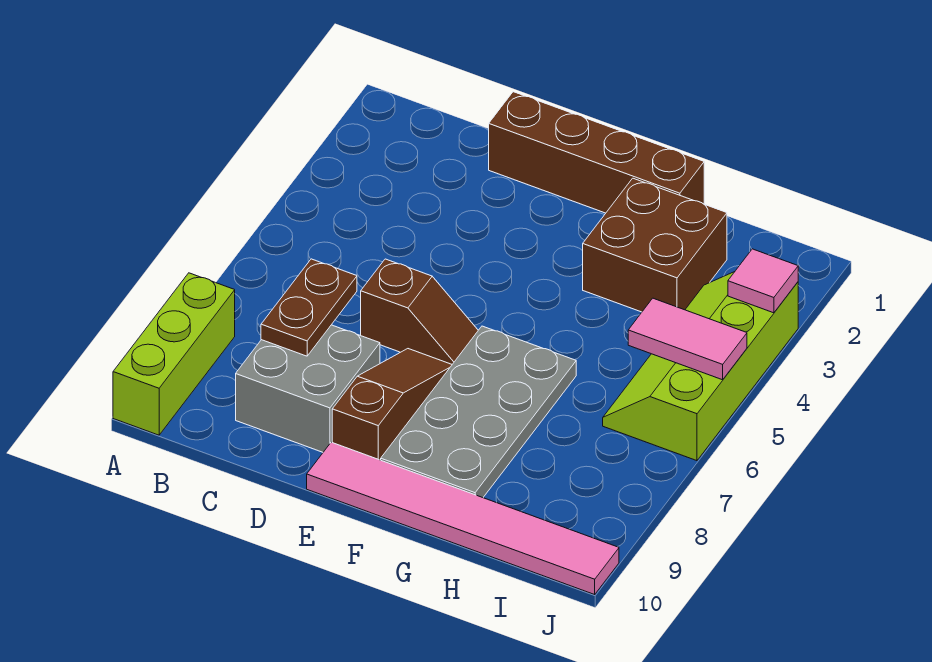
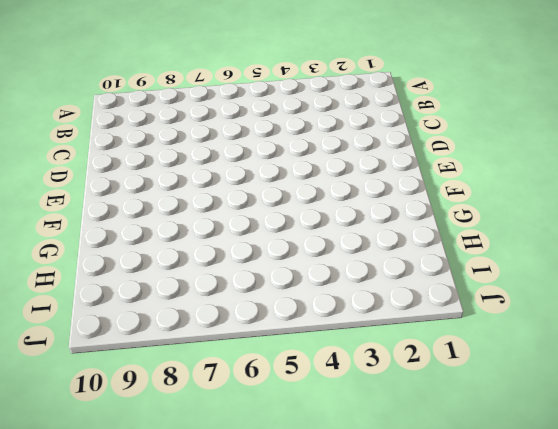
none -> lime brick A8:A10 level 1
none -> grey brick C8:D9 level 1
none -> brown brick D1:G1 level 1

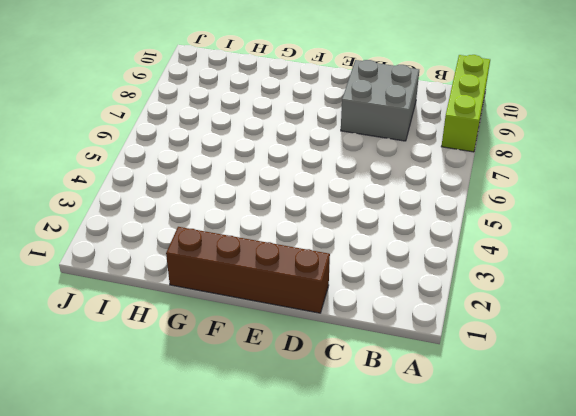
none -> brown slope D6:E6 level 1 top D
none -> brown slope E7:E9 level 1 top 9
none -> pink tile E10:J10 level 1

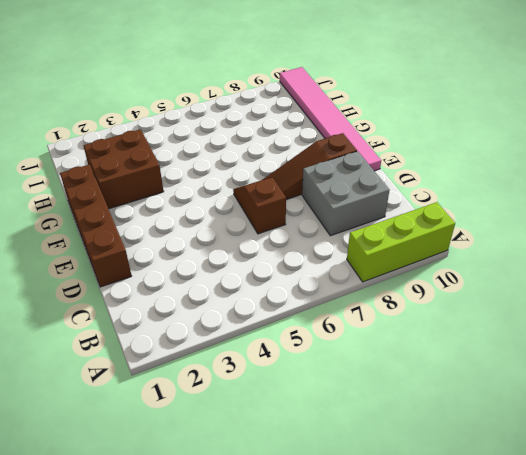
none -> grey plate F6:G9 level 1
none -> lime slope I3:J6 level 1 top J
none -> brown plate C7:C8 level 2

